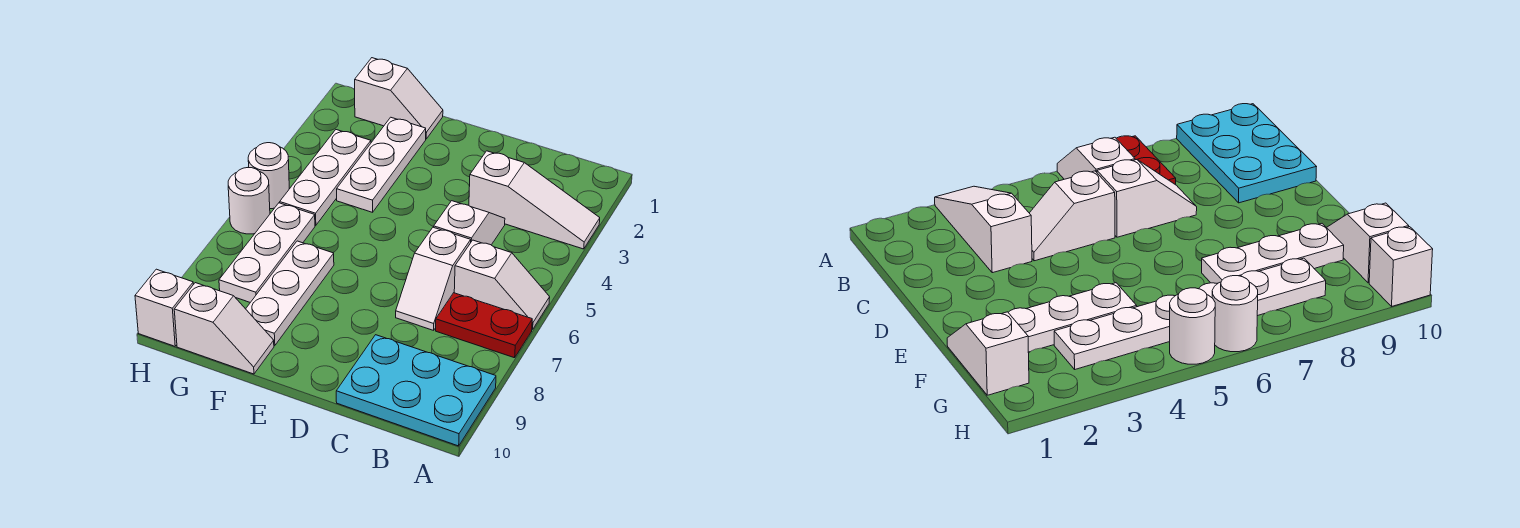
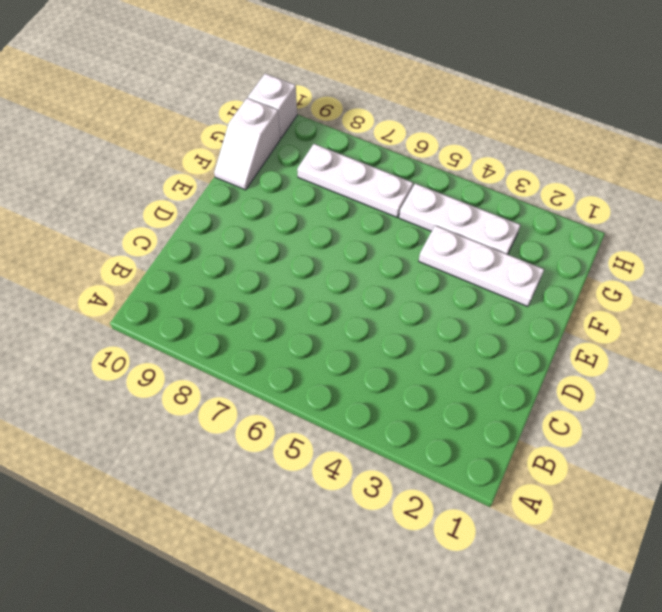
none -> white slope A3:C3 level 1 top C
none -> white slope A6:B6 level 1 top B
none -> red plate A7:B7 level 1

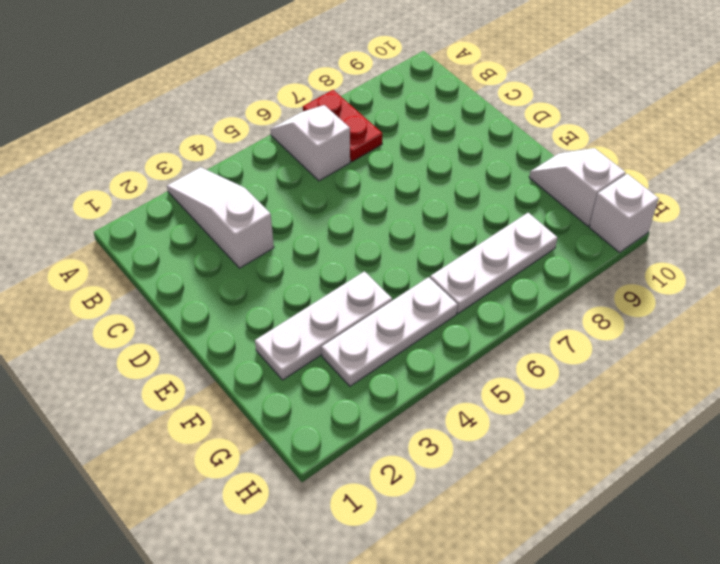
none -> cyan plate A9:C10 level 1
none -> white slope C4:C5 level 1 top 5
none -> white slope C6:C7 level 1 top 6

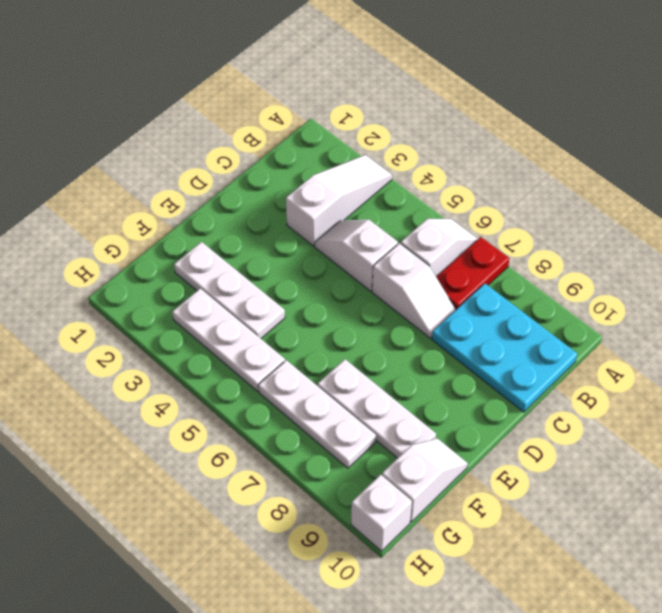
cyan plate B8:C10 level 1 -> cyan plate A9:C10 level 1
none -> white slope F1:G1 level 1 top G
none -> white round brick H5 level 1
none -> white round brick H6 level 1

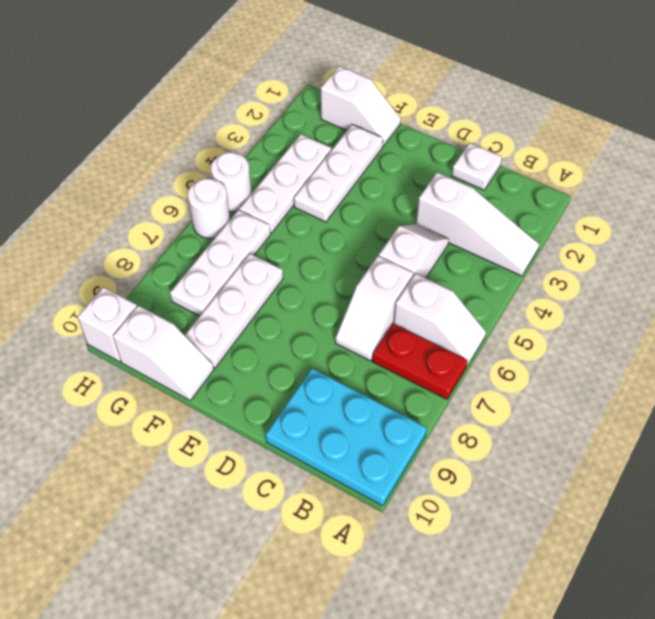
white plate C1 level 1 -> none

